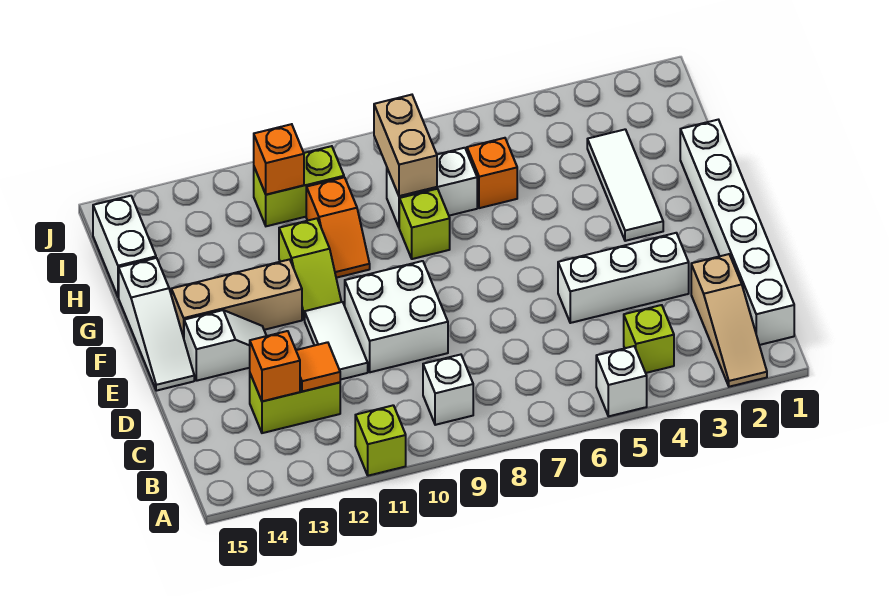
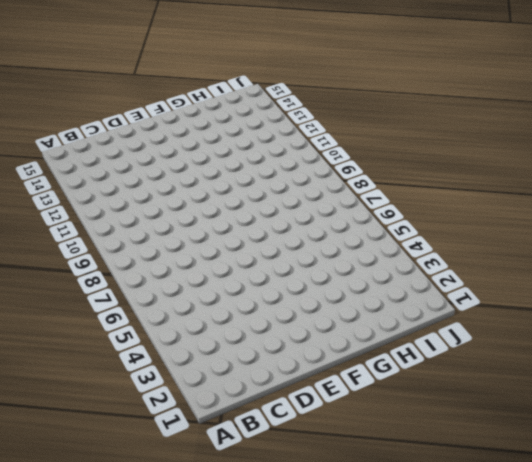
none -> tan slope A2:C2 level 1 top C
none -> white brick A5 level 1
none -> lime brick A11 level 1

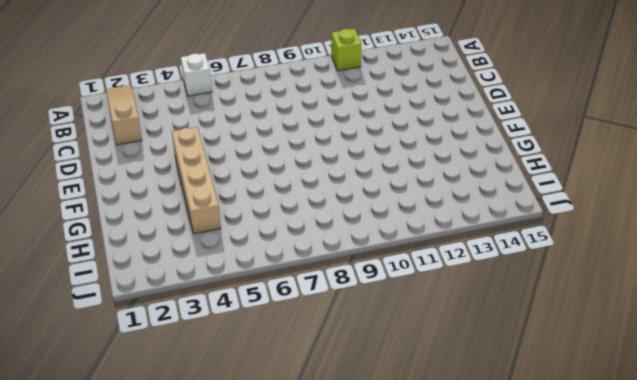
tan brick E4:H4 level 1 -> none
none -> white brick B1:G1 level 1
none -> lime brick B4 level 1
none -> white brick B9 level 1

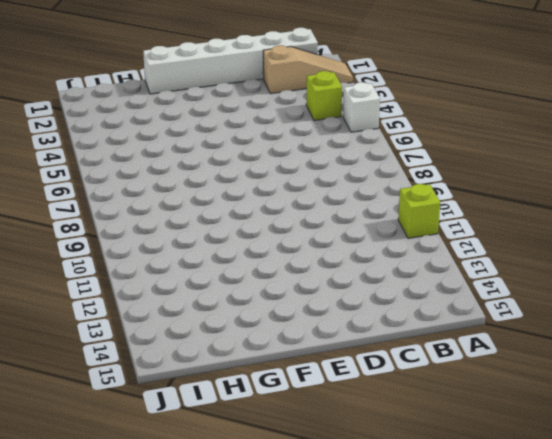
none -> white brick B9 level 1
none -> lime brick C12:C13 level 1
none -> white brick D3:D5 level 1

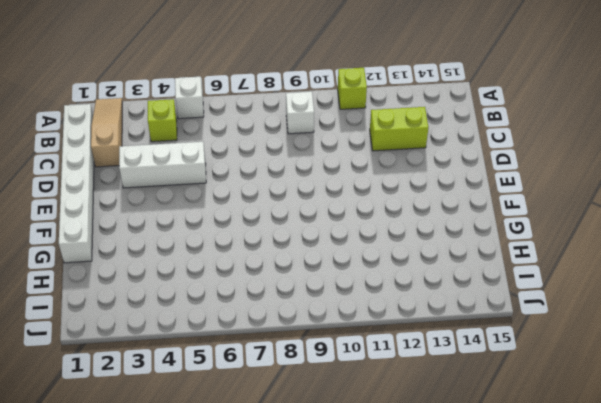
none -> white brick D9:E10 level 1
none -> white tile D11:E11 level 1
none -> white slope E13:E14 level 1 top 14

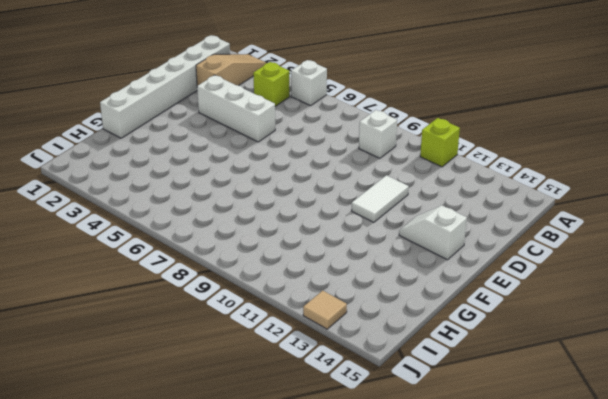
tan tile J13 level 1 -> none
none -> lime brick C12:C13 level 1
none -> white brick D9:E10 level 1
none -> white slope E15:G15 level 1 top G

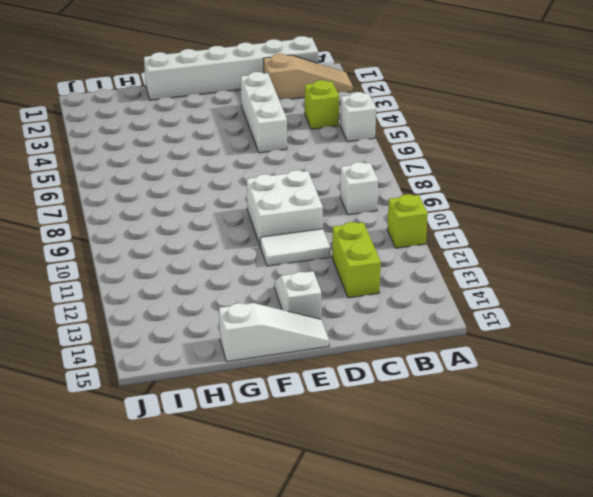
none -> white tile F3:H3 level 1
none -> lime slope F11:G11 level 1 top G
none -> tan brick F12:F14 level 1

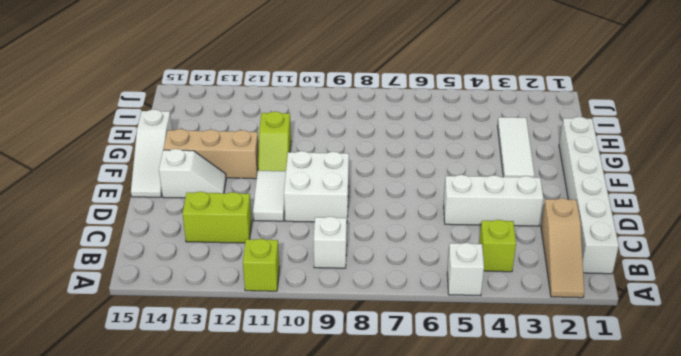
none -> lime brick G8 level 1
none -> orange slope G10:H10 level 1 top H
none -> orange brick H6 level 1

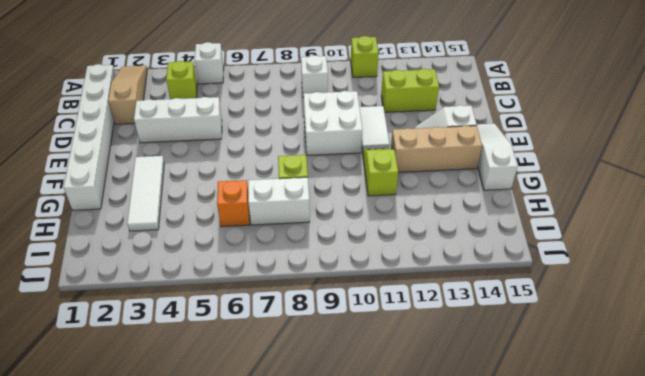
none -> orange slope G10:H10 level 1 top H
none -> white brick H15:I15 level 1
none -> lime brick I10:I11 level 1

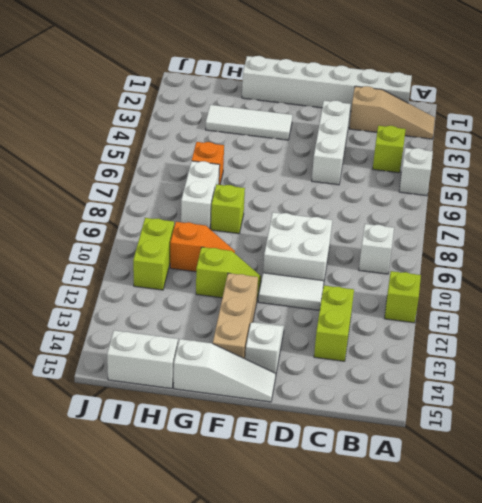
none -> orange tile C12 level 2
none -> orange brick C13 level 2
none -> tan brick H8:I8 level 2

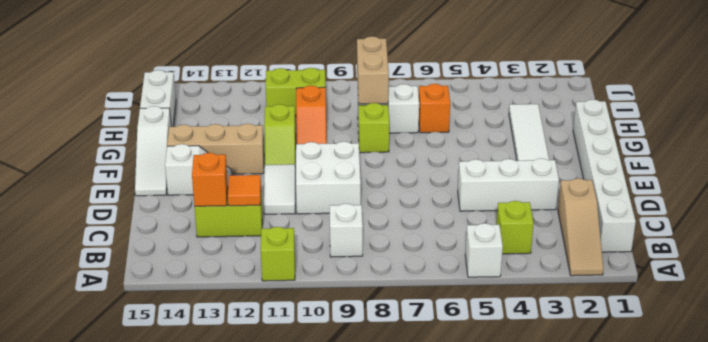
none -> orange brick I11 level 2

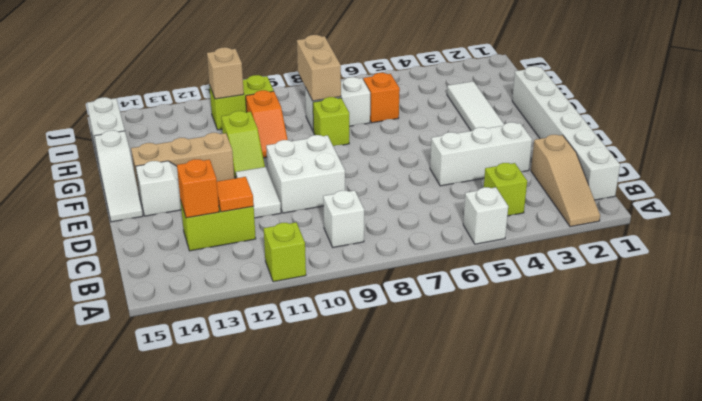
tan brick I11 level 2 -> orange brick I11 level 2

